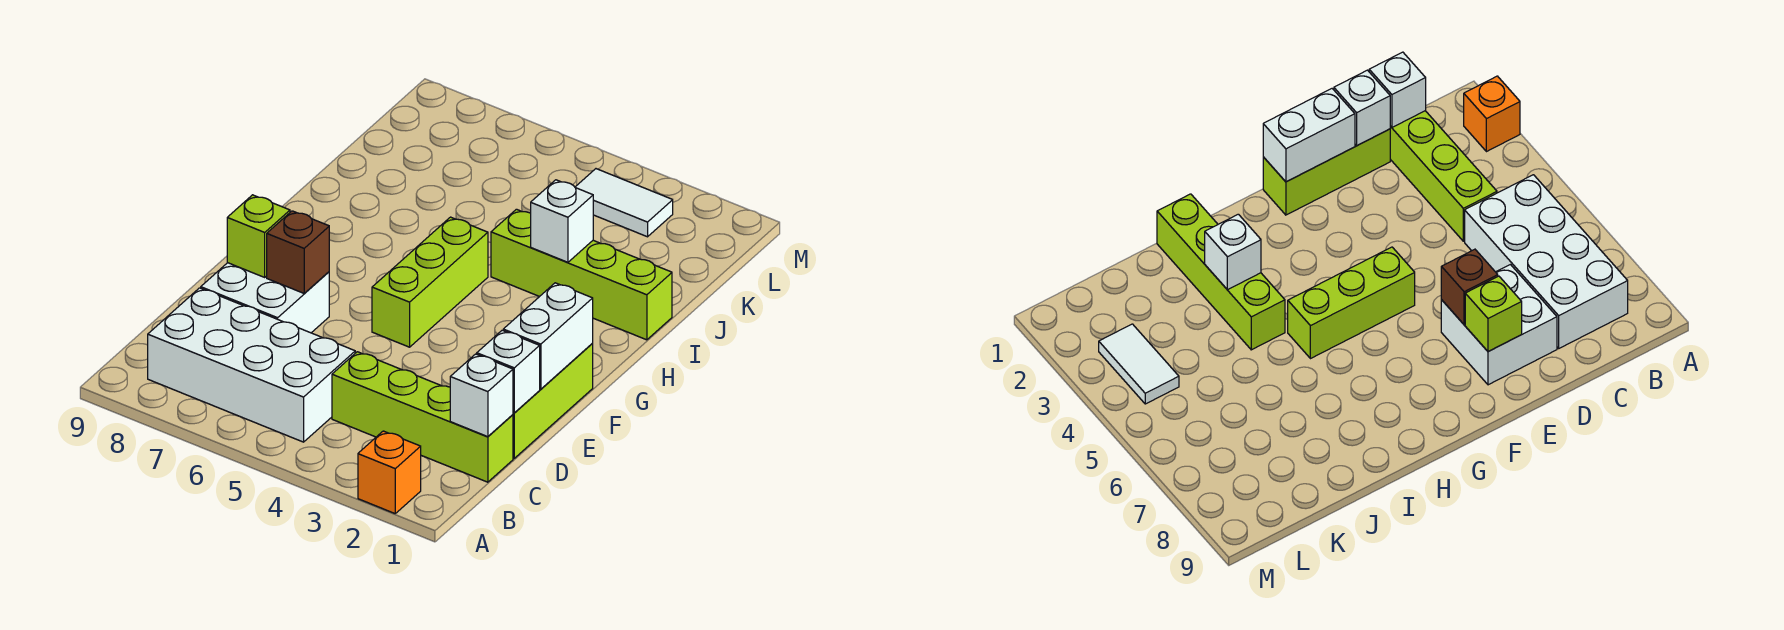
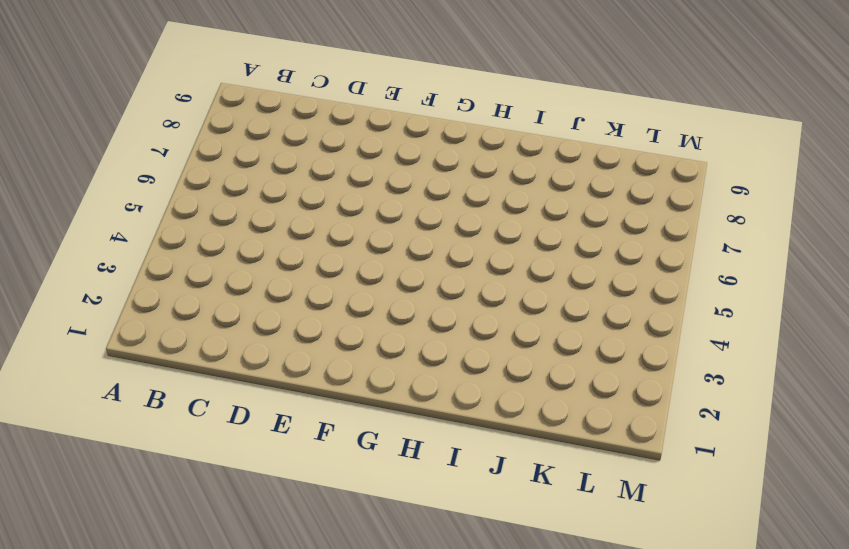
none -> orange brick A2 level 1
none -> white brick B5:C8 level 1
none -> lime brick C1:C4 level 1

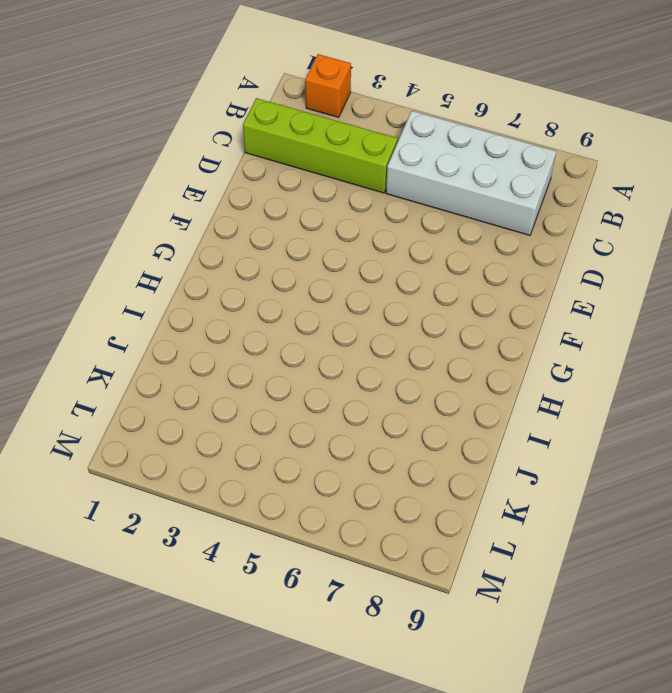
none -> lime brick D1:F1 level 1
none -> white brick D7:E8 level 1
none -> lime brick F5:H5 level 1

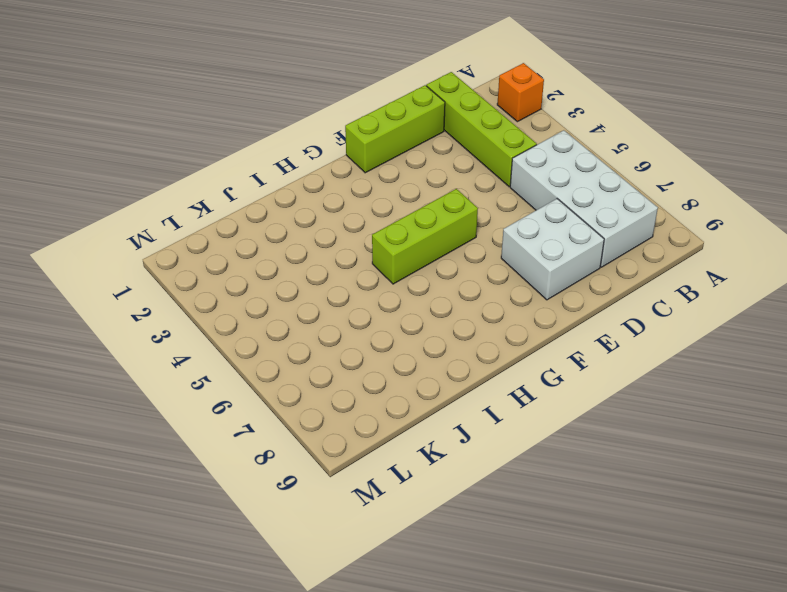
none -> lime brick I1:I4 level 1
none -> white tile L3:L4 level 1
none -> white brick C1 level 2

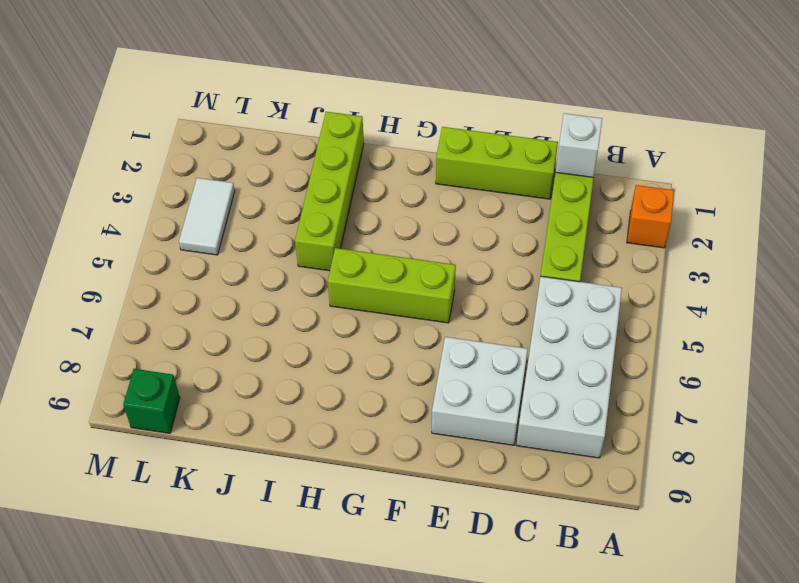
green brick L9 level 1 -> none
none -> white brick D1 level 2
none -> white brick E1:F1 level 2
none -> brown brick E7 level 2

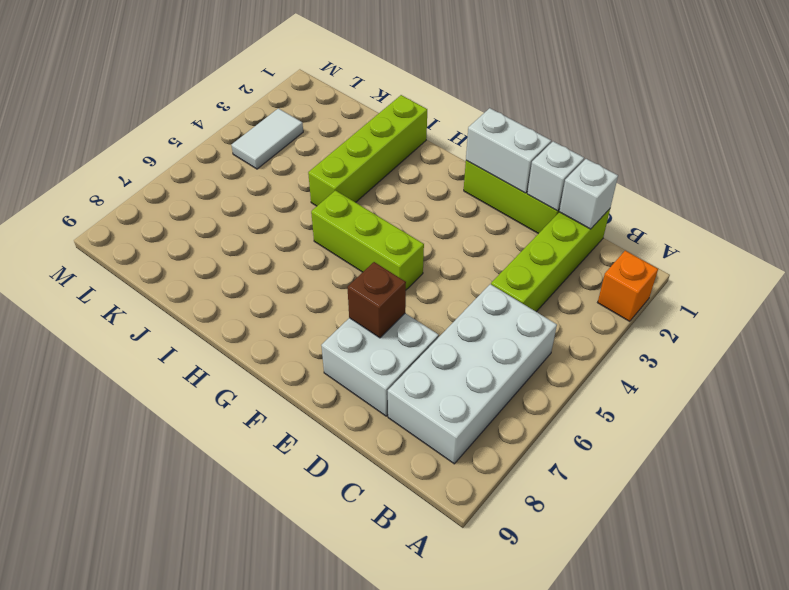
none -> lime brick E8 level 2
none -> white brick I3 level 2

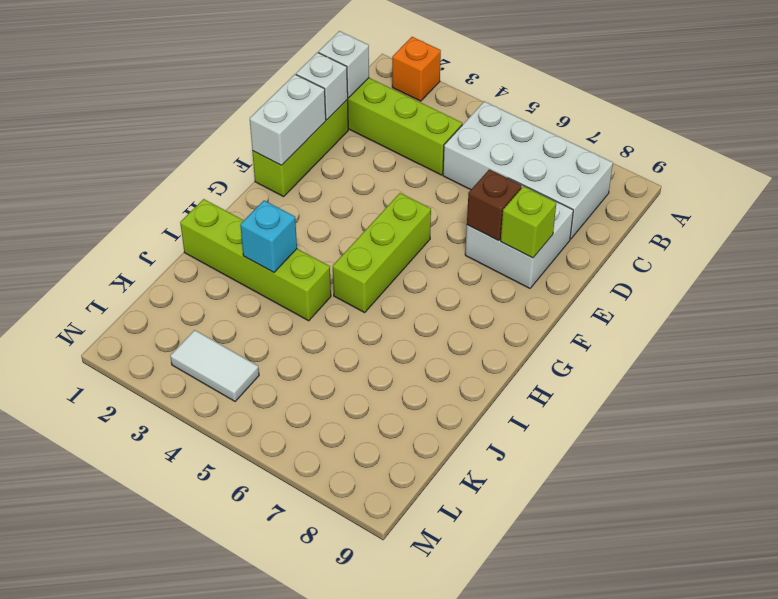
cyan brick I3 level 2 -> white brick I3 level 2

